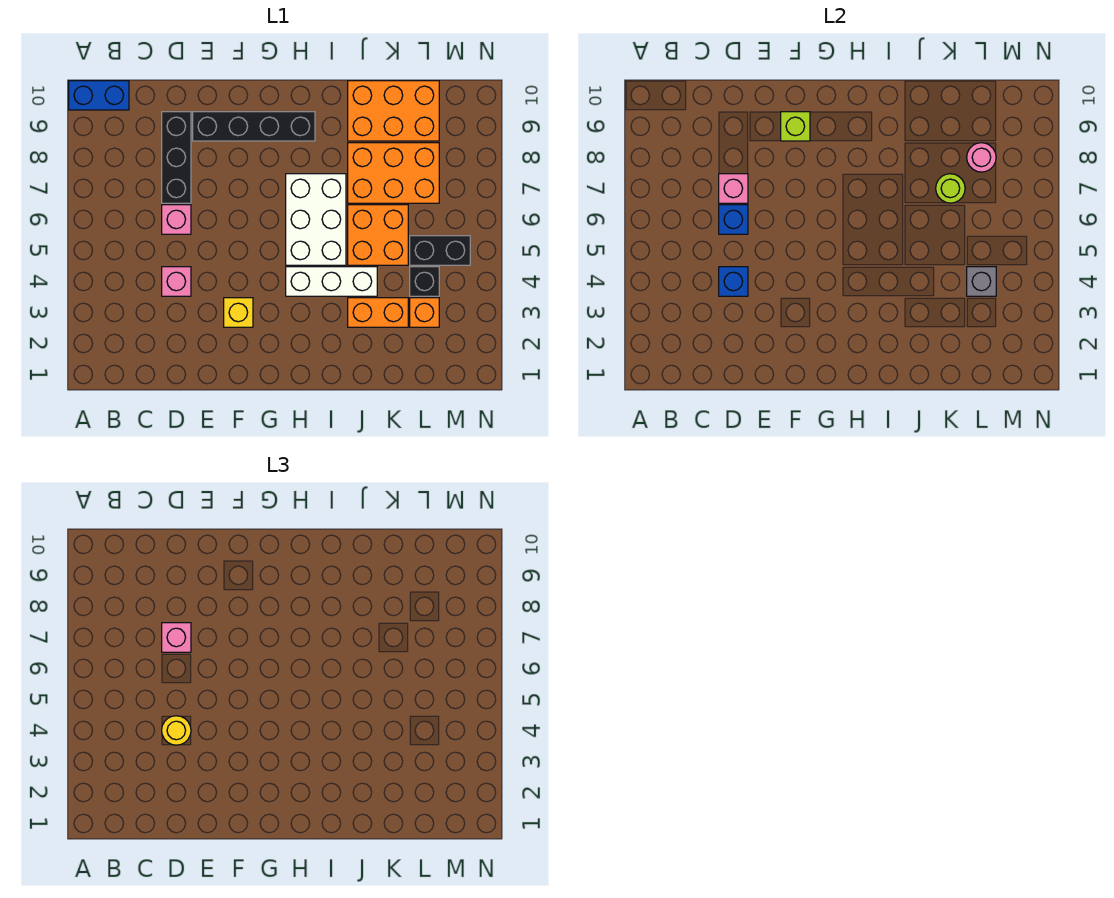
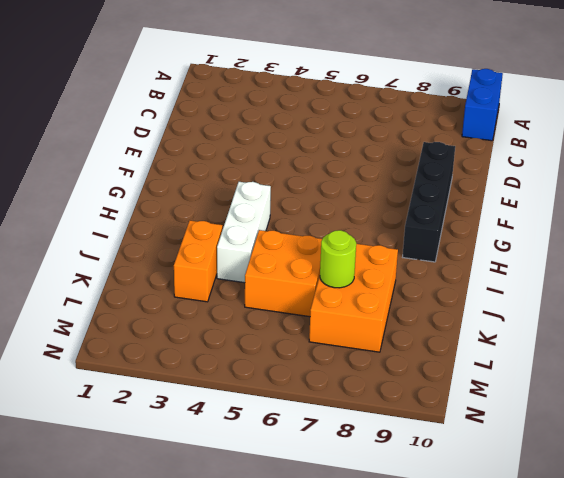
none -> pink brick D4 level 1
none -> pink brick D6 level 1
none -> black brick D7:D9 level 1

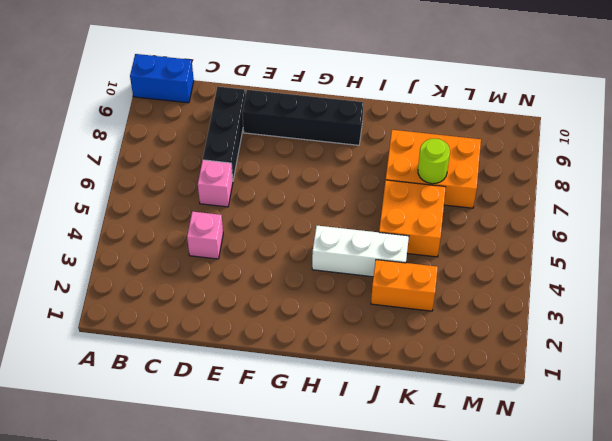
none -> yellow brick F3 level 1
none -> white brick H5:I7 level 1
none -> orange brick J9:L10 level 1

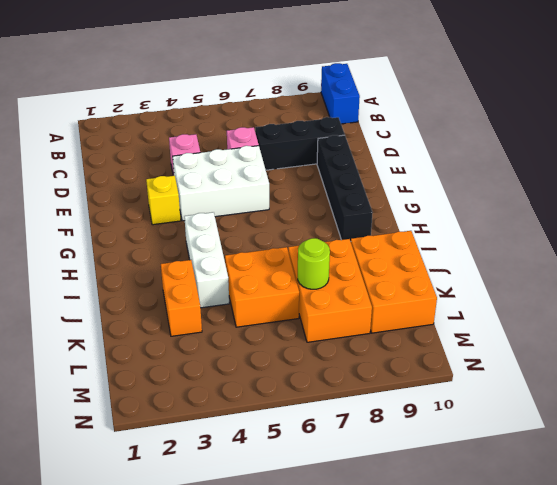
white brick E4:F6 level 1 -> white brick H5:I7 level 1
none -> orange brick L3 level 1
none -> black brick L4 level 1
none -> black brick L5:M5 level 1

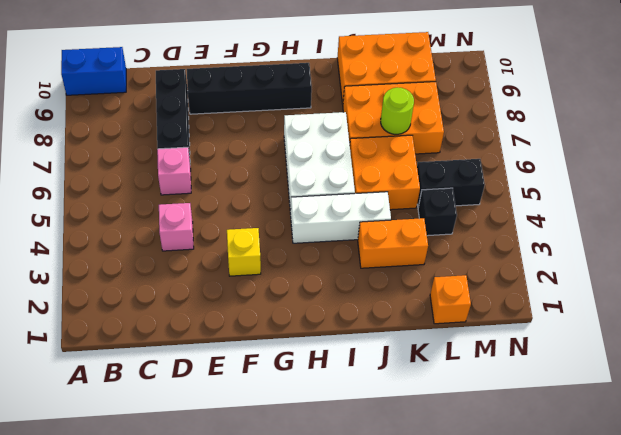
orange brick L1 level 1 -> orange brick L3 level 1
none -> blue brick D4 level 2
none -> blue brick D6 level 2
none -> pink brick D7 level 2

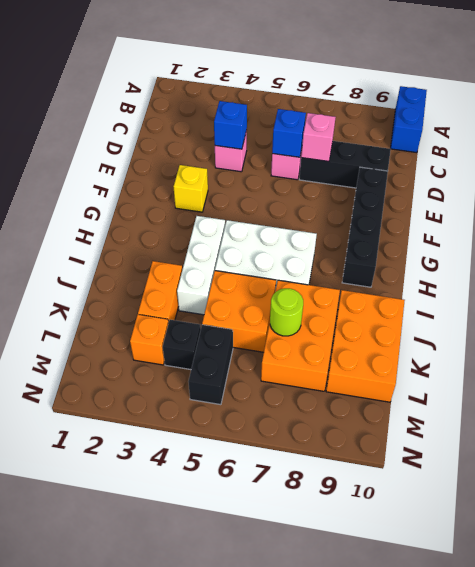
none -> lime brick F9 level 2
none -> grey brick L4 level 2
none -> pink round brick L8 level 2

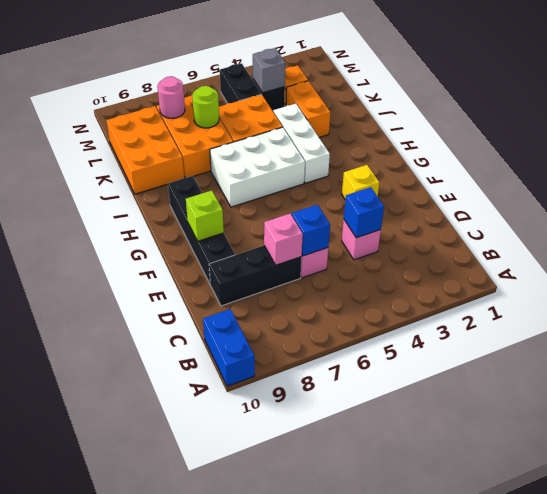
none -> yellow round brick D4 level 3
none -> pink brick D7 level 3

